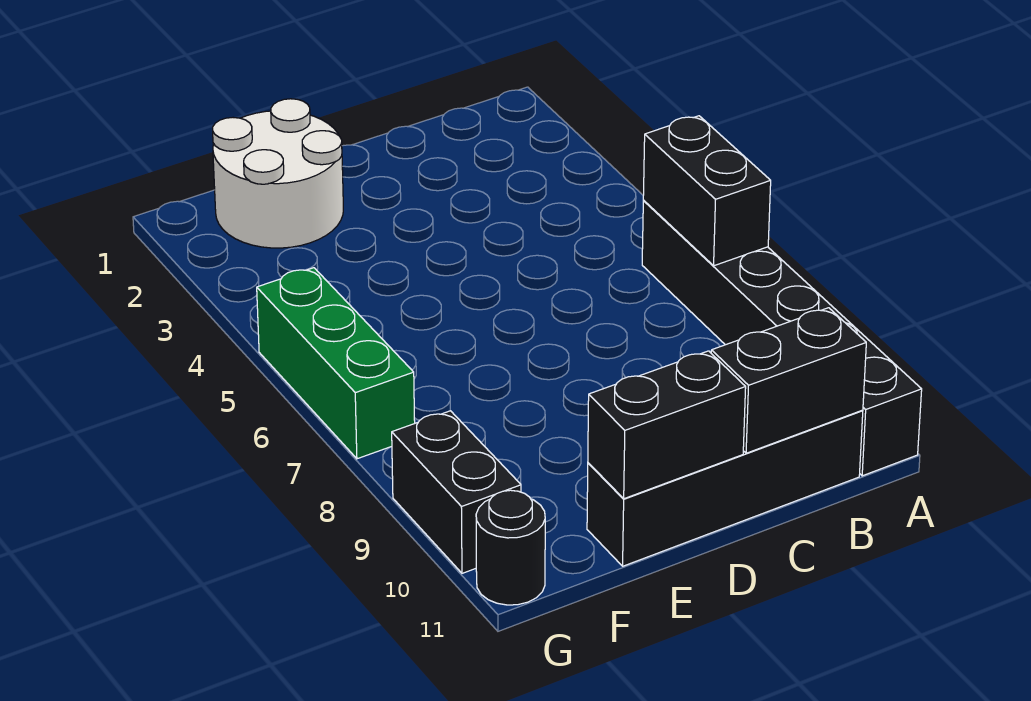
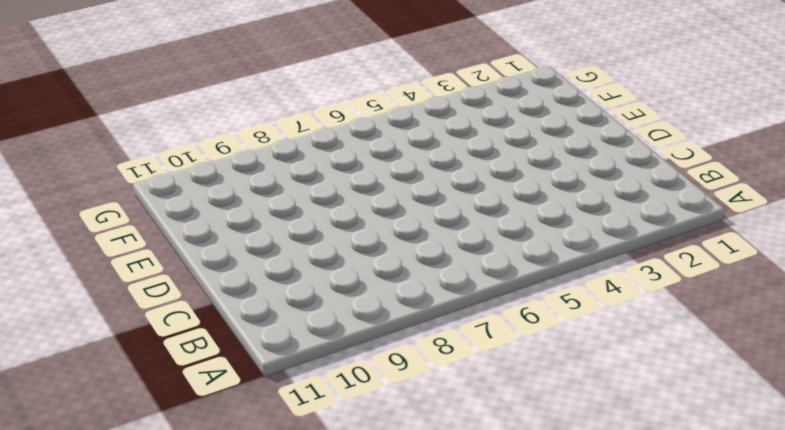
none -> black brick A6:A11 level 1
none -> black brick B11:E11 level 1

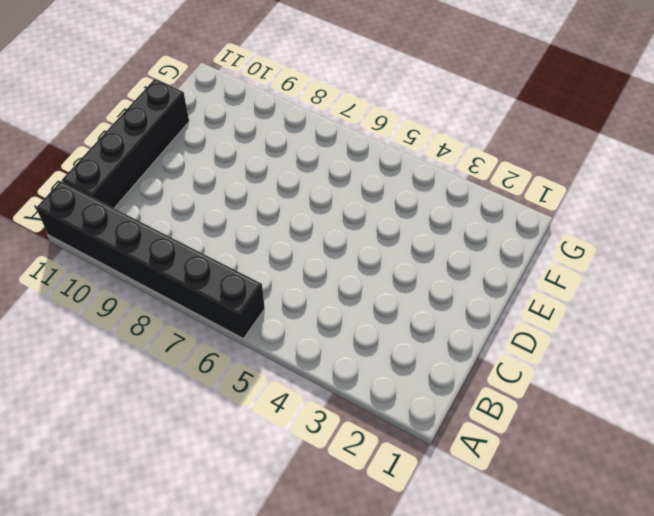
none -> white round brick E1:F2 level 1
none -> green brick G5:G7 level 1

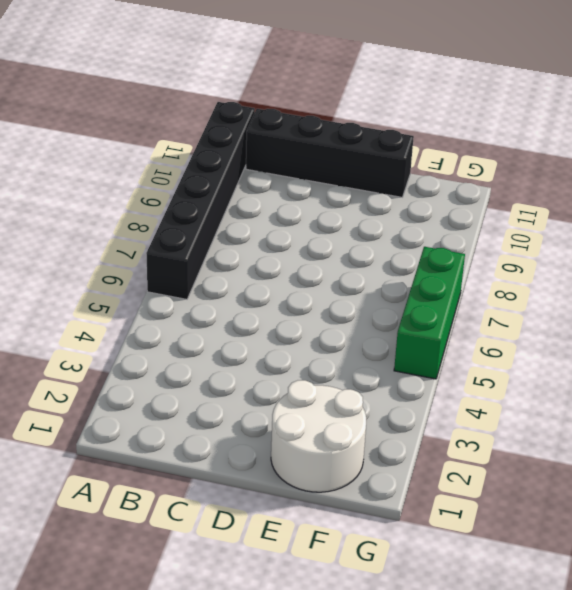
none -> black brick G9:G10 level 1
none -> black round brick G11 level 1

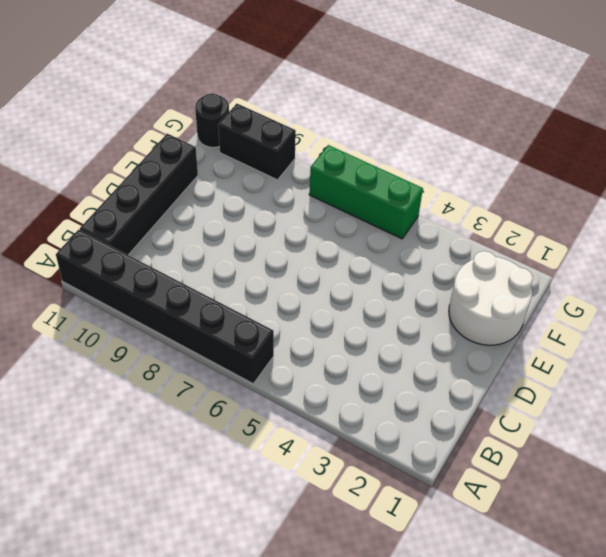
none -> black brick A6:A7 level 2
none -> black brick B11:C11 level 2

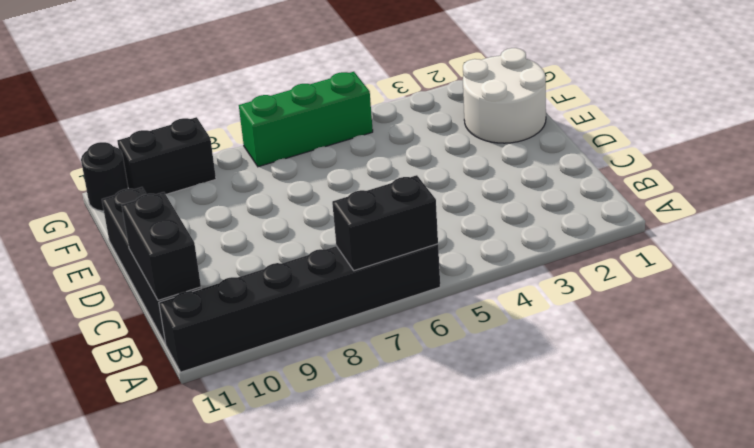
none -> black brick D11:E11 level 2

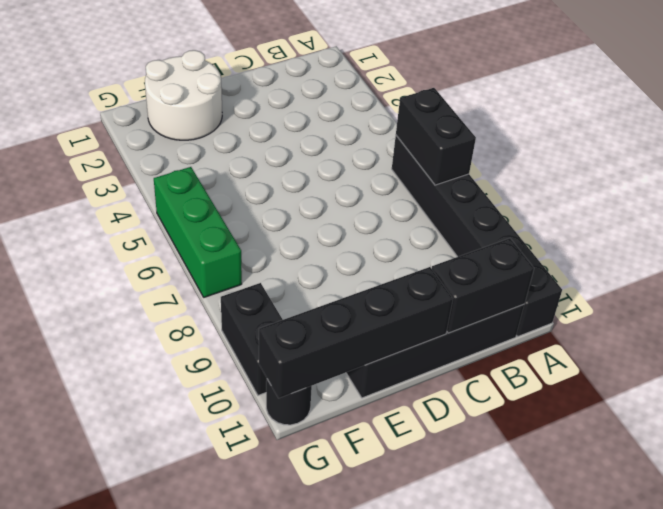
black brick D11:G11 level 2 -> black brick D11:E11 level 2

